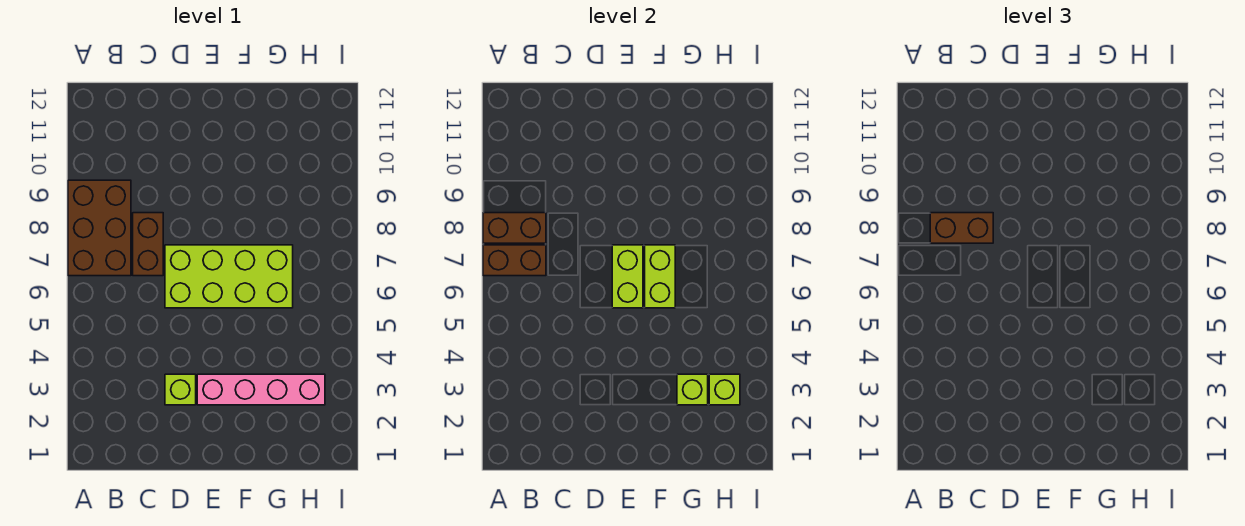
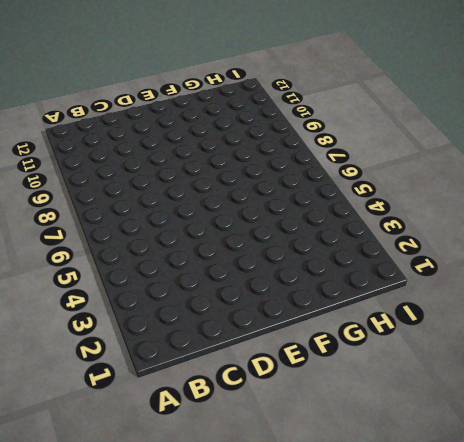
none -> brown brick A7:B9 level 1
none -> brown brick C7:C8 level 1
none -> lime brick D3 level 1

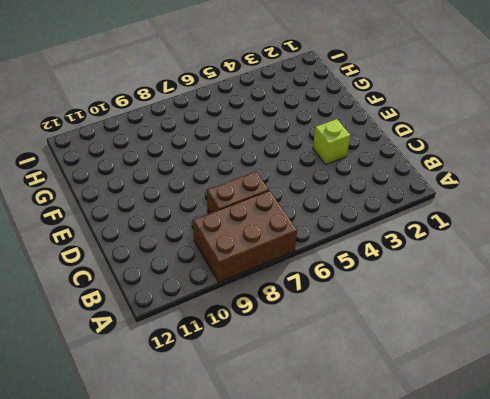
none -> lime brick D6:G7 level 1
none -> pink brick E3:H3 level 1
none -> brown brick A7:B7 level 2

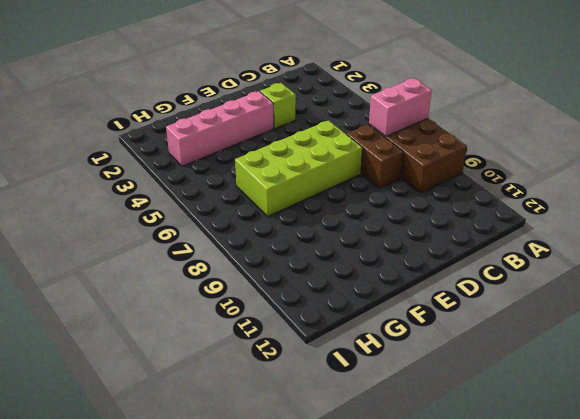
pink brick A7:B7 level 2 -> brown brick A7:B7 level 2
none -> brown brick A8:B8 level 2
none -> lime brick E6:E7 level 2
none -> lime brick F6:F7 level 2

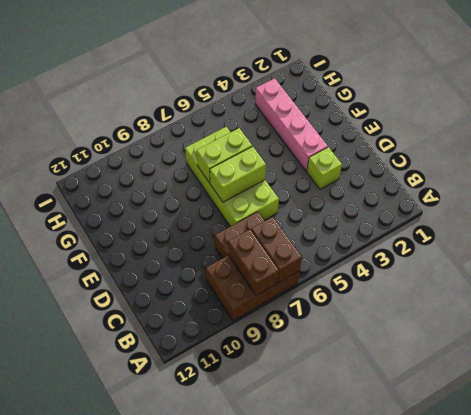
none -> lime brick G3 level 2
none -> lime brick H3 level 2
none -> brown brick B8:C8 level 3

